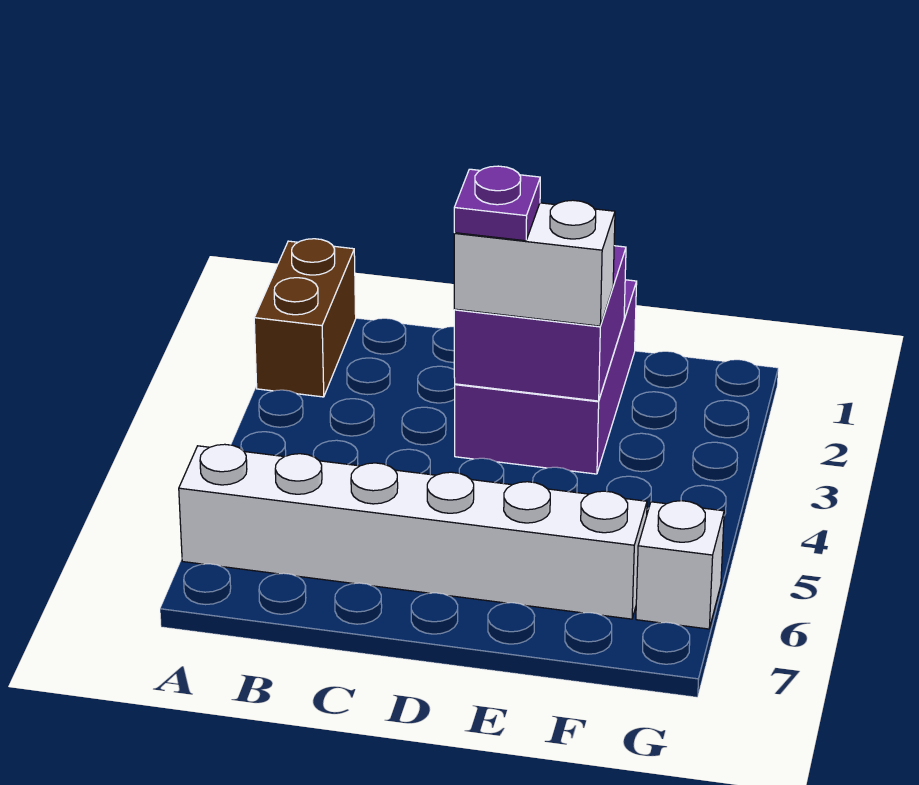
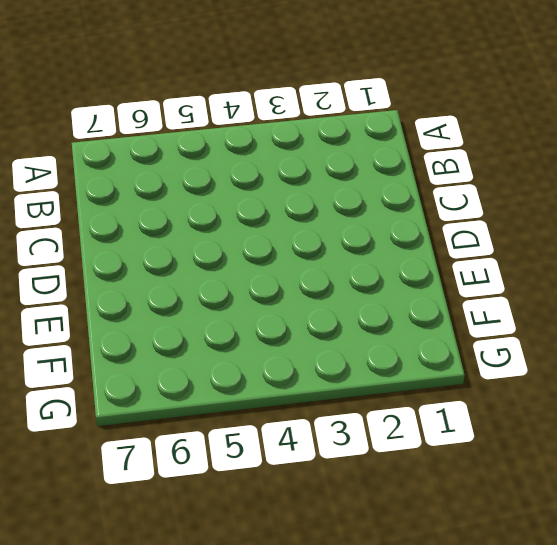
none -> brown brick A1:A2 level 1
none -> white brick A6:F6 level 1

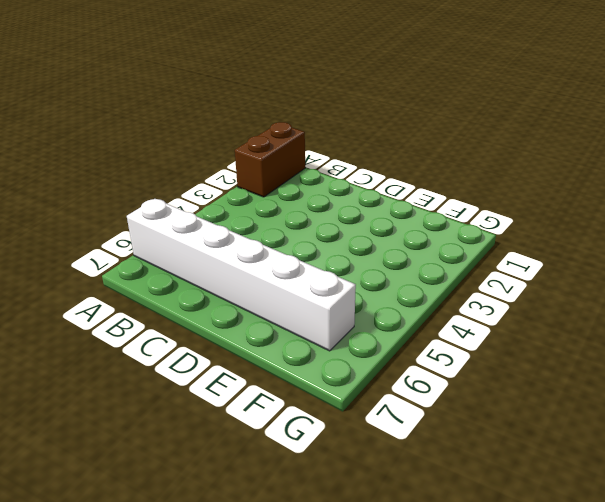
none -> purple brick D1:E3 level 1
none -> white brick G6 level 1

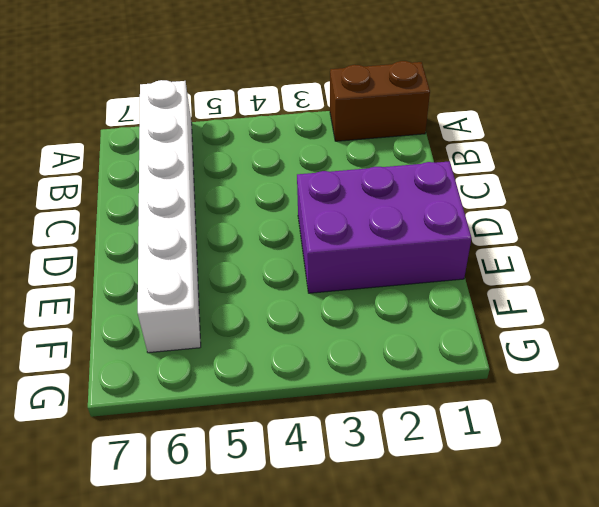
none -> white brick G6 level 1
none -> purple brick D2:E3 level 2

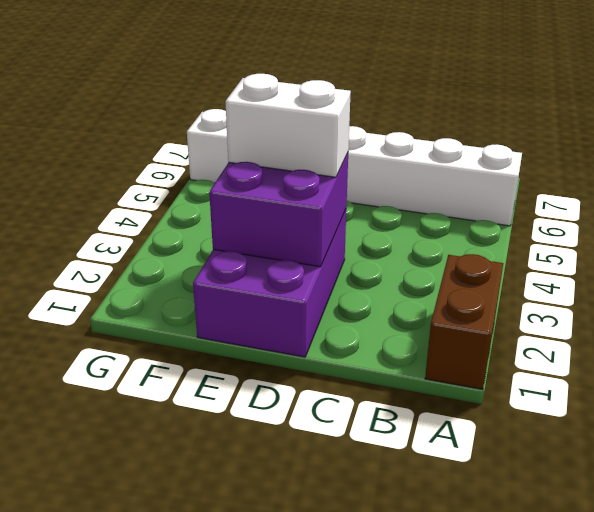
none -> purple plate D3 level 4

